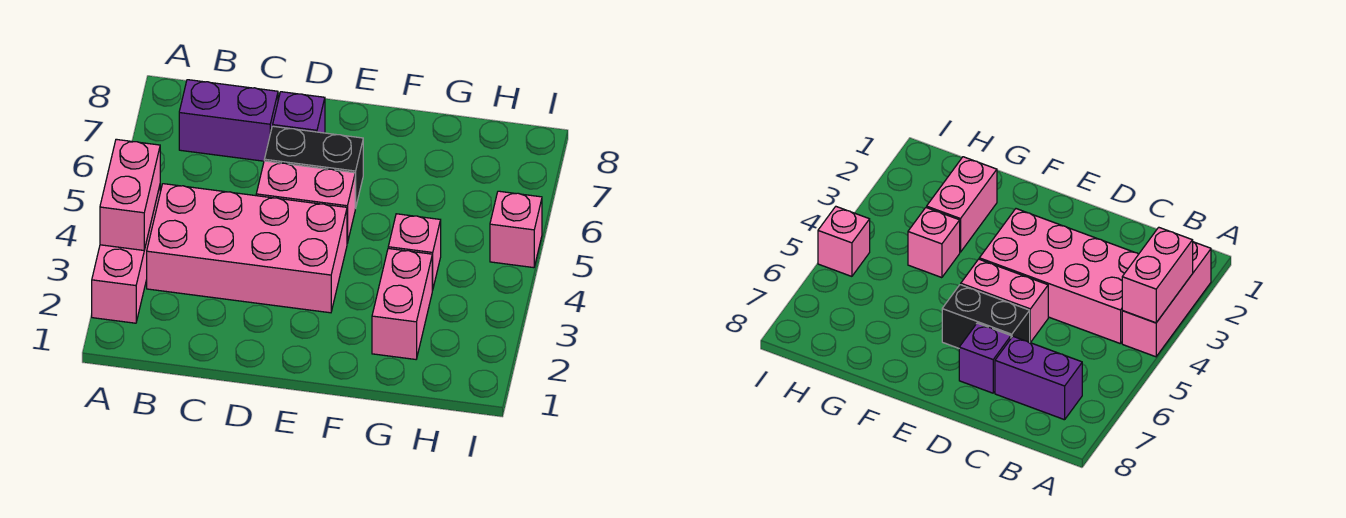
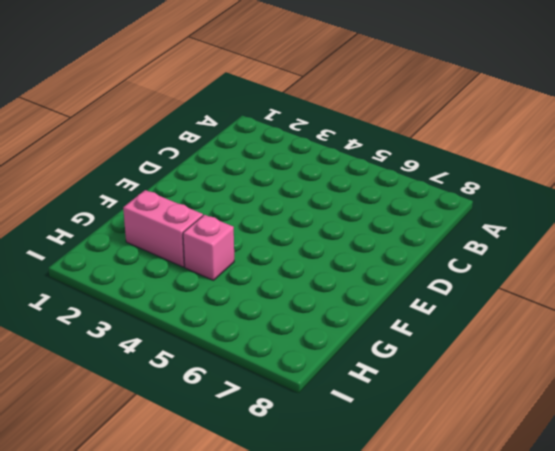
none -> pink brick A2:A4 level 1
none -> pink brick B3:E4 level 1

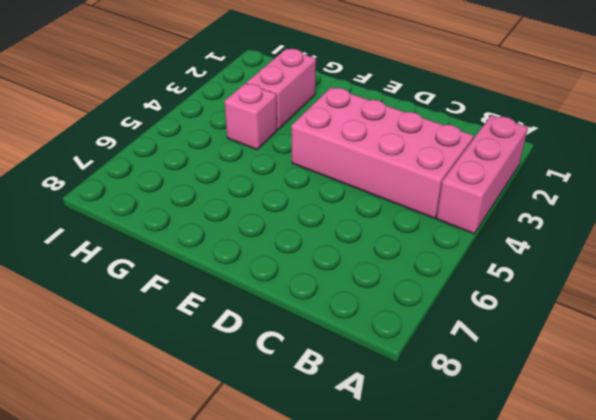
none -> purple brick B7:C7 level 1
none -> pink brick D5:E5 level 1

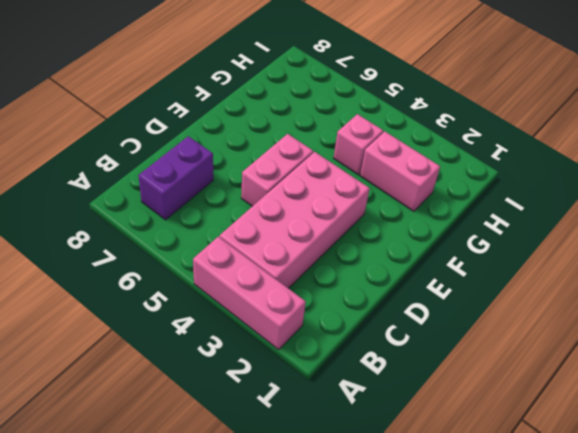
none -> black brick D6:E6 level 1
none -> purple brick D7 level 1

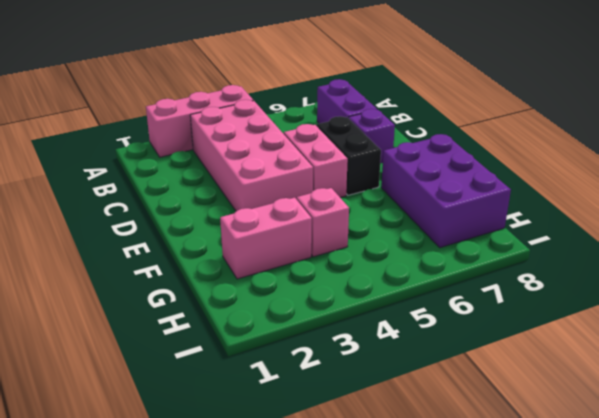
purple brick F7:H8 level 1 -> none
none -> pink brick I5 level 1
none -> pink brick A3:A4 level 2

